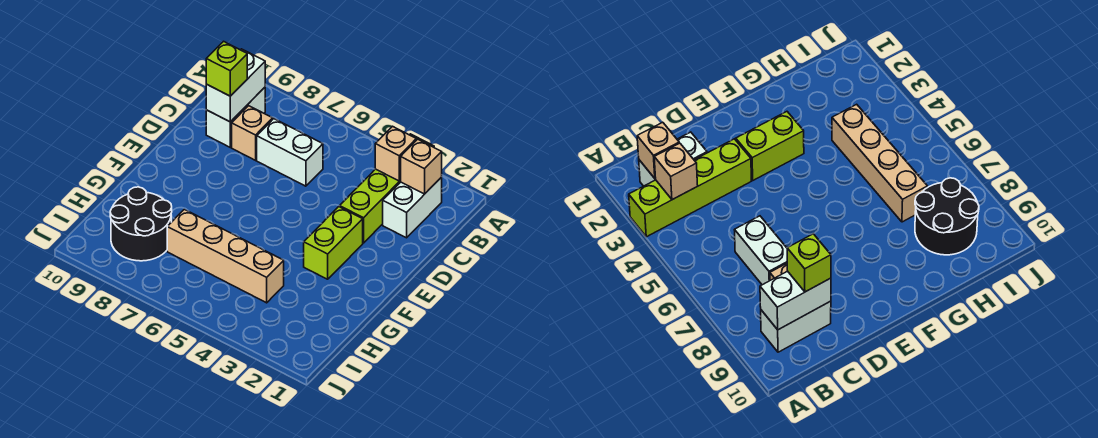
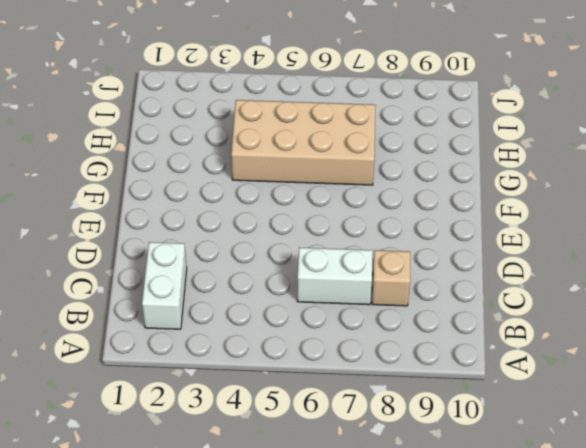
tan brick G4:H7 level 1 -> tan brick H4:H7 level 1
none -> lime brick A3:D3 level 1
none -> white brick B9:C9 level 1
none -> lime brick E3:F3 level 1

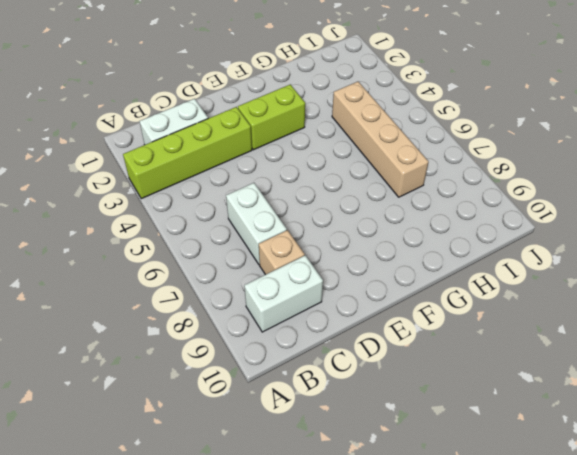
none -> black round brick H8:I9 level 1
none -> tan brick B2 level 2
none -> tan brick B3 level 2

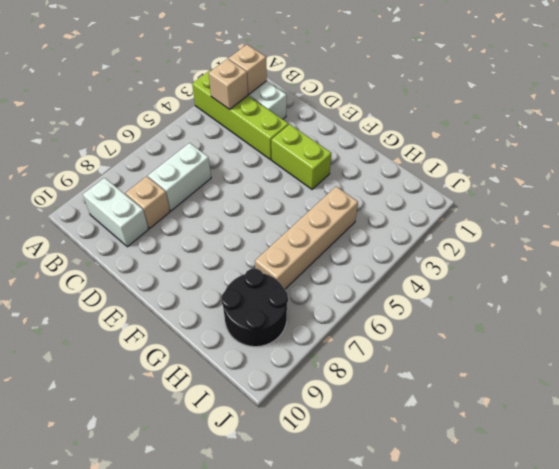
none -> white brick B9:C9 level 2
none -> lime brick C9 level 3

